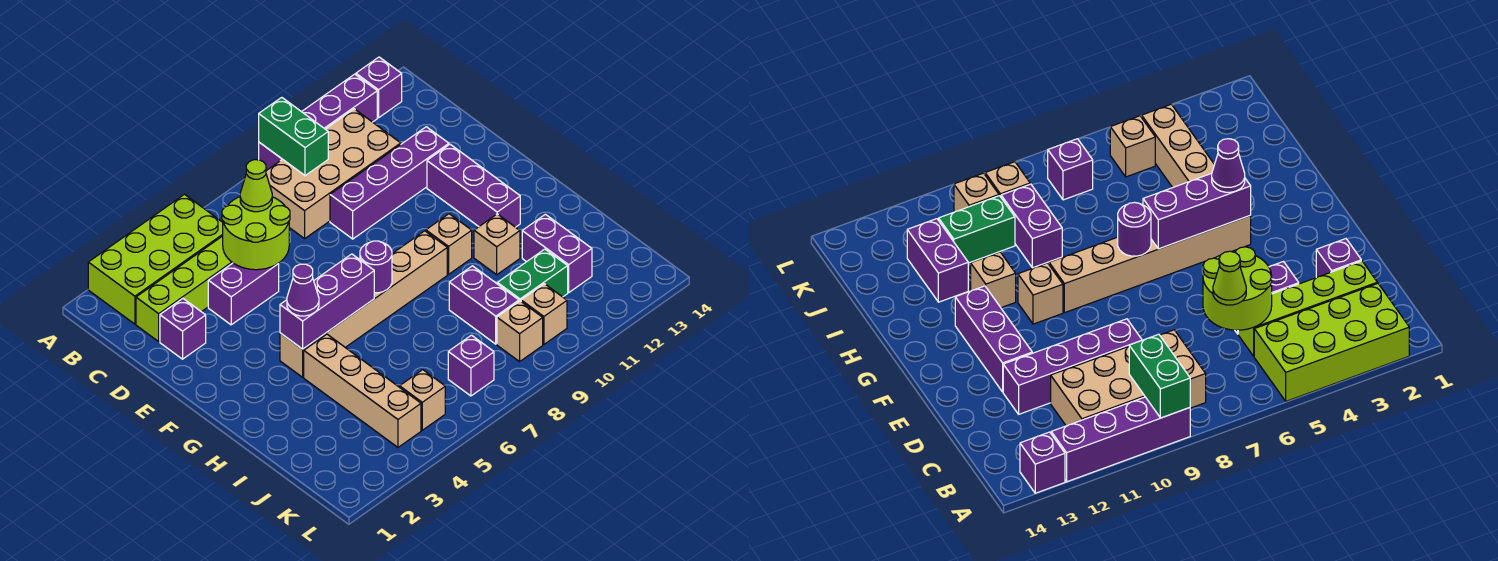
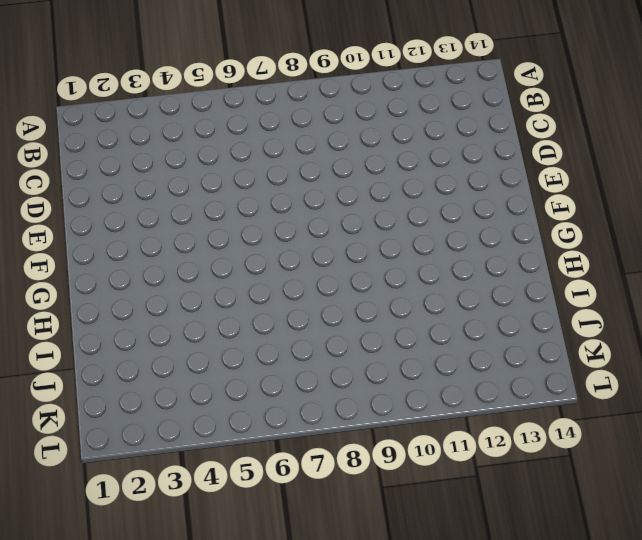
none -> lime brick A2:B5 level 1
none -> purple brick A9:A12 level 1
none -> purple brick A13 level 1

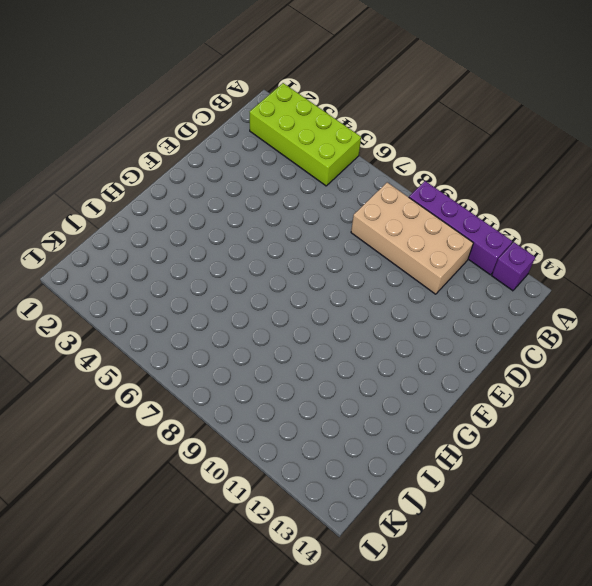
none -> lime brick C2:C5 level 1
none -> purple brick D2 level 1
none -> purple brick D4:D5 level 1

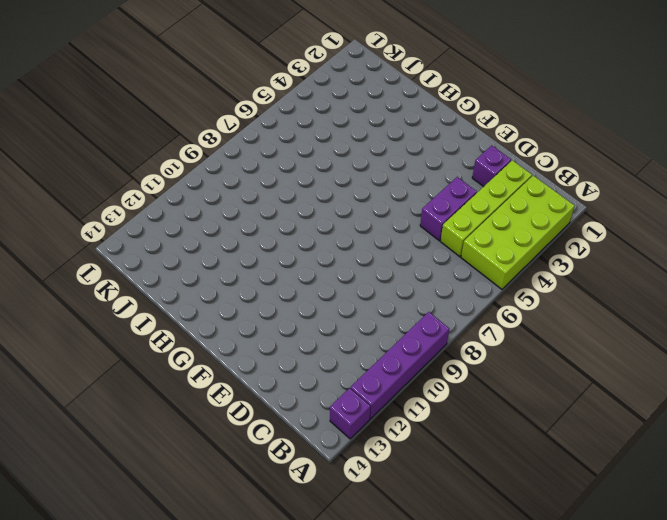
none -> tan brick B8:C11 level 1
none -> purple brick D9:D12 level 1
none -> purple brick E12:G12 level 1

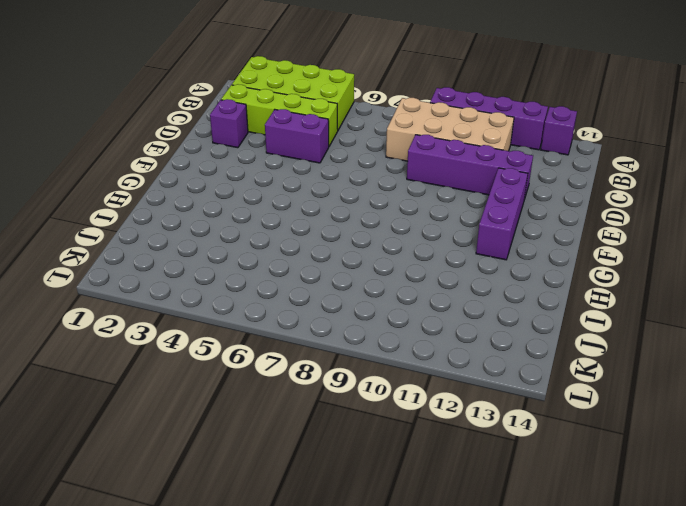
none -> tan brick G4:G9 level 1
none -> tan brick G10 level 1
none -> tan brick H4:K4 level 1

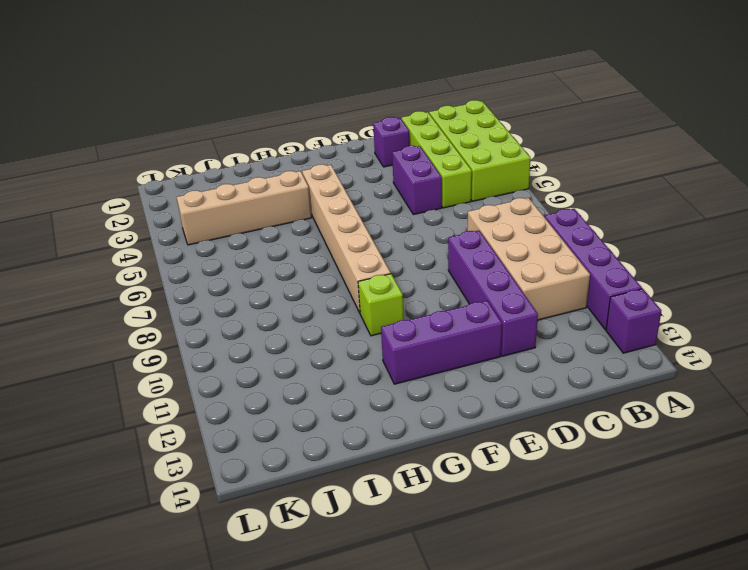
lime brick G10 level 1 -> tan brick G10 level 1
none -> tan brick H11 level 1
none -> purple brick I9:J9 level 1
none -> purple brick I12:J12 level 1

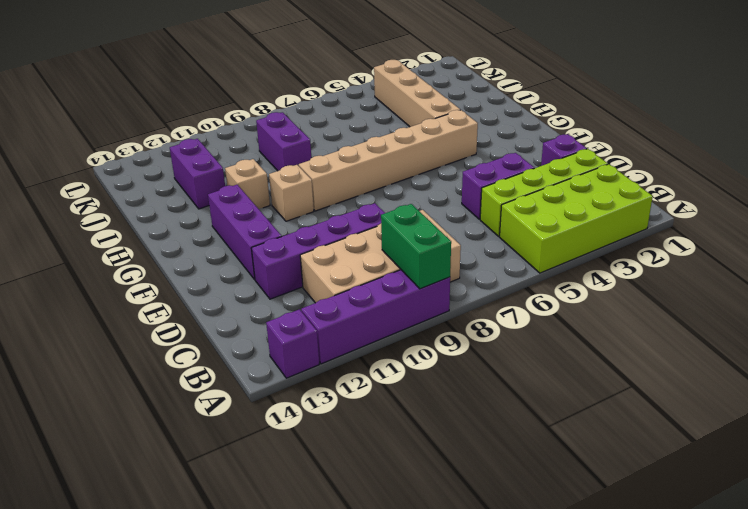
none -> green brick J10:J11 level 1
none -> tan brick K5 level 1
none -> purple brick K7 level 1

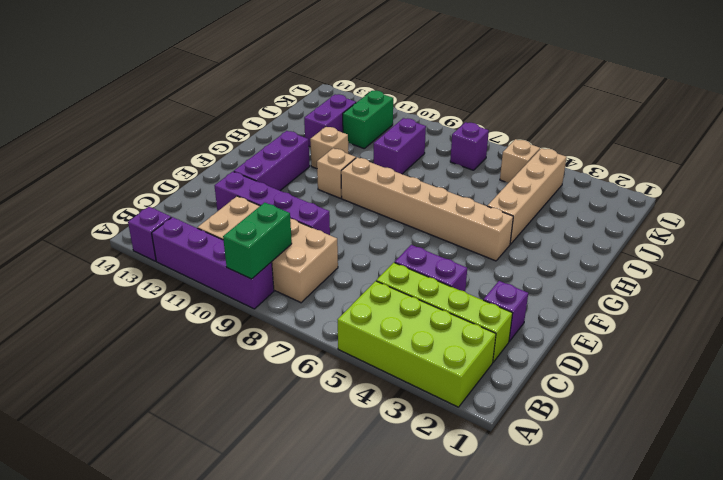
green brick J11:K11 level 1 -> green brick J10:J11 level 1
none -> tan brick K9 level 1
none -> tan brick K10 level 1
none -> lime round brick C5:D6 level 2

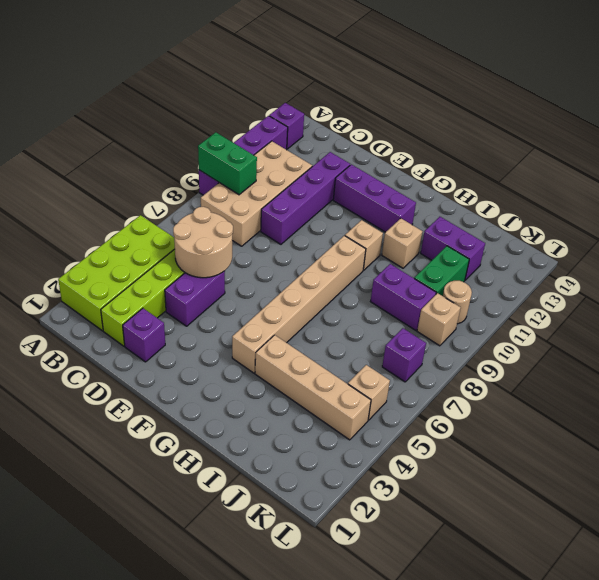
tan round brick C5:D6 level 2 -> lime round brick C5:D6 level 2
tan round brick K10 level 1 -> tan brick K10 level 1
none -> purple brick G4:G6 level 2
none -> purple round brick G7 level 2
none -> lime cone C6 level 3

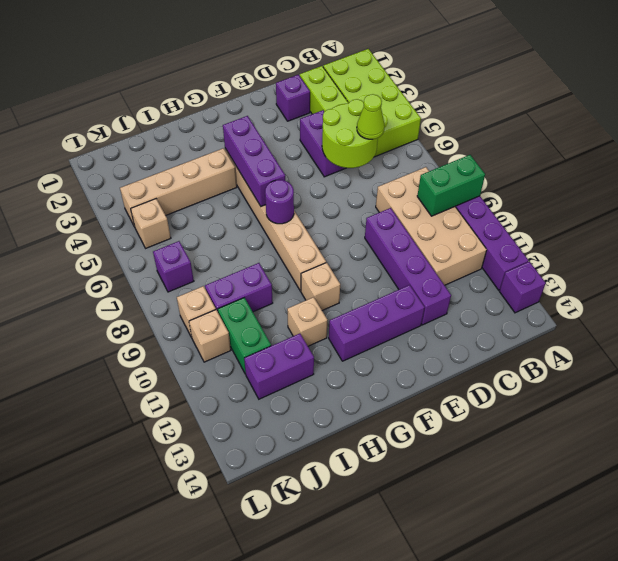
none -> purple cone G4 level 3

